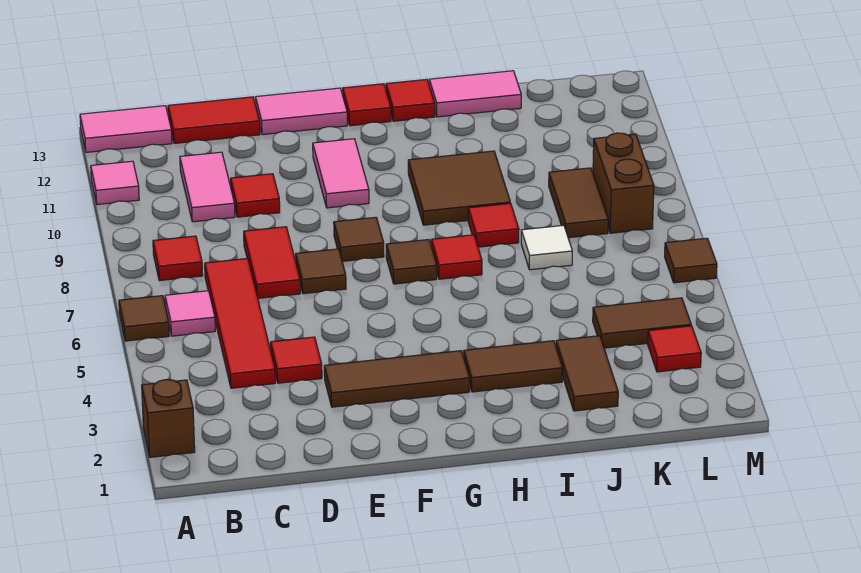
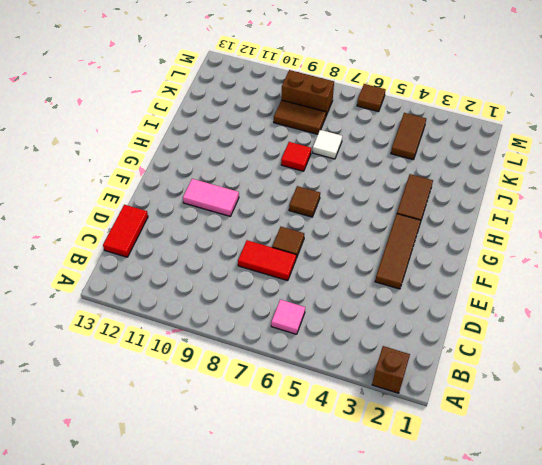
none -> brown tile A6 level 1
none -> pink tile A11 level 1
none -> pink tile A13:B13 level 1
none -> red tile B8 level 1

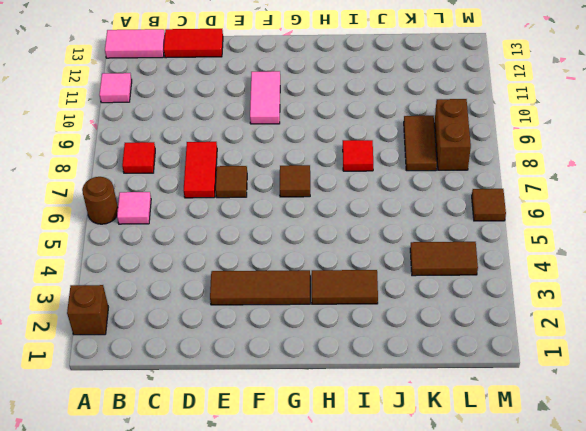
brown round brick A6 level 1 -> brown tile A6 level 1
none -> red tile C4:C7 level 1
none -> pink tile C10:C11 level 1
none -> red tile D4 level 1
none -> red tile D10 level 1

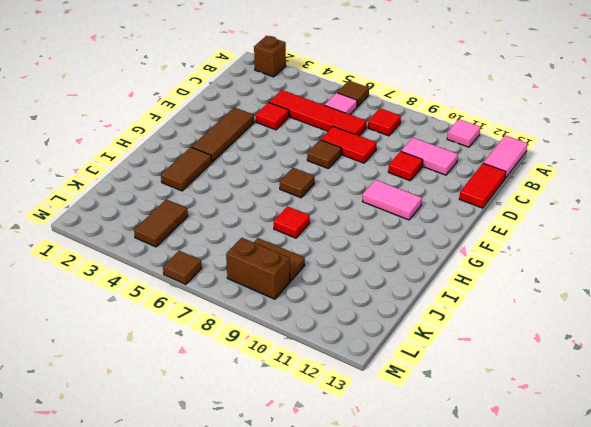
none -> pink tile E13:F13 level 1
none -> brown tile F8 level 1
none -> red tile G13 level 1
none -> red tile H7 level 1

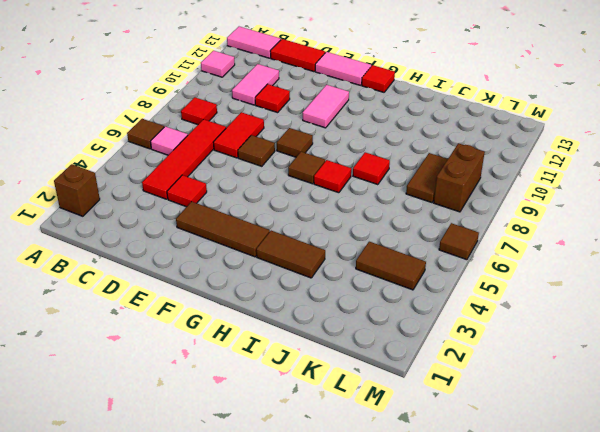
none -> brown tile H9:I10 level 1
none -> red tile H13 level 1
none -> pink tile I13:J13 level 1
none -> brown tile J2:J3 level 1

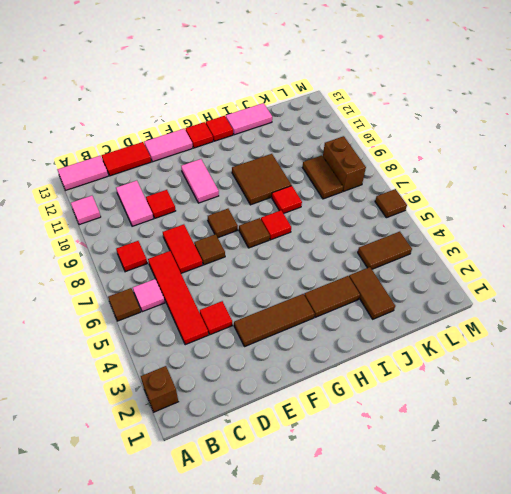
none -> white tile J7 level 1
none -> red tile L3 level 1

